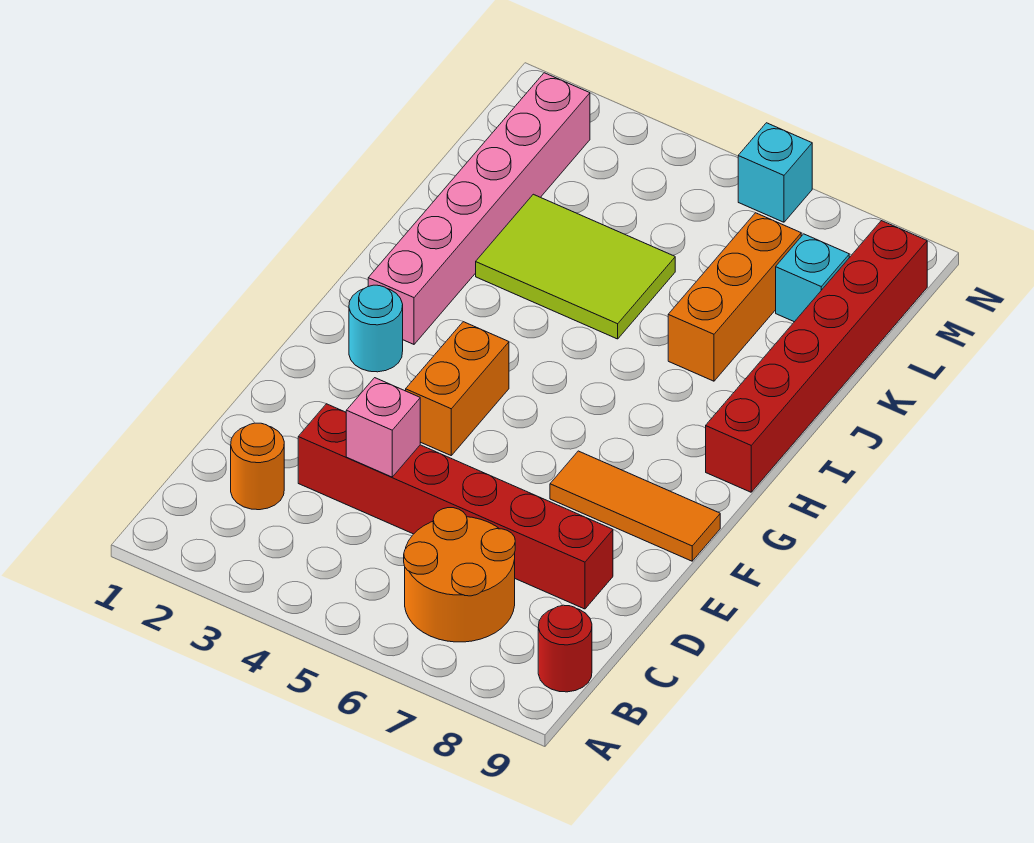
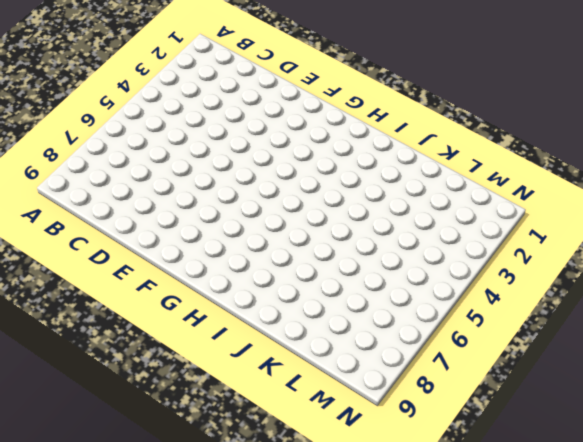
none -> orange round brick B6:C7 level 1
none -> red round brick B9 level 1
none -> orange round brick C2 level 1

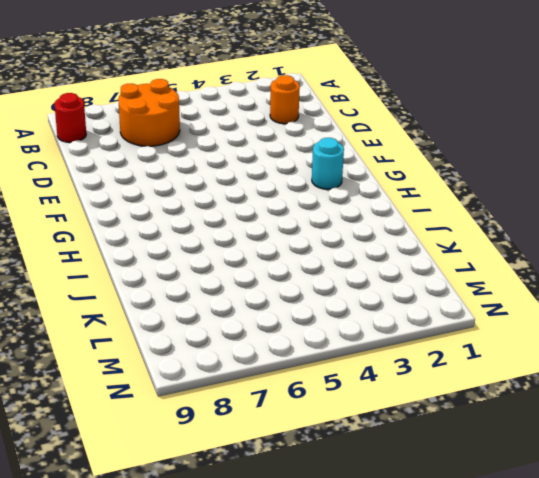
none -> red brick D3:D8 level 1
none -> orange brick F4:G4 level 1
none -> orange tile F7:F9 level 1

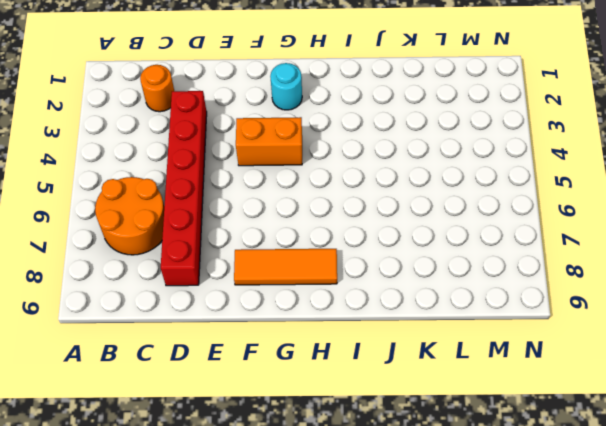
orange tile F8:H8 level 1 -> orange tile F7:F9 level 1
none -> red round brick B9 level 1
none -> pink brick H2:M2 level 1
none -> red brick H9:M9 level 1

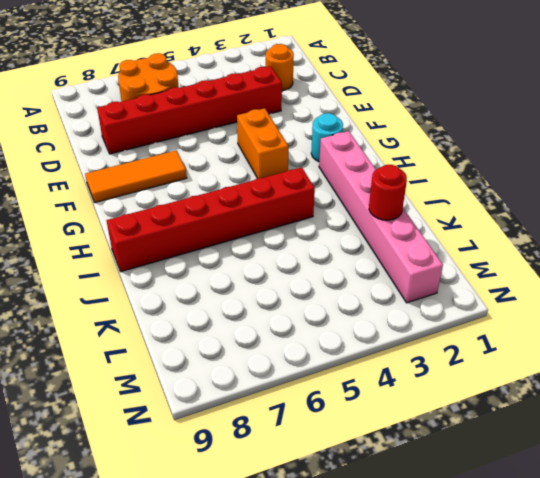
red brick I4:I9 level 1 -> red brick H9:M9 level 1
red round brick K2 level 2 -> red round brick B9 level 1
none -> lime tile J3:K5 level 1
none -> orange brick J7:L7 level 1
none -> cyan brick L8 level 1

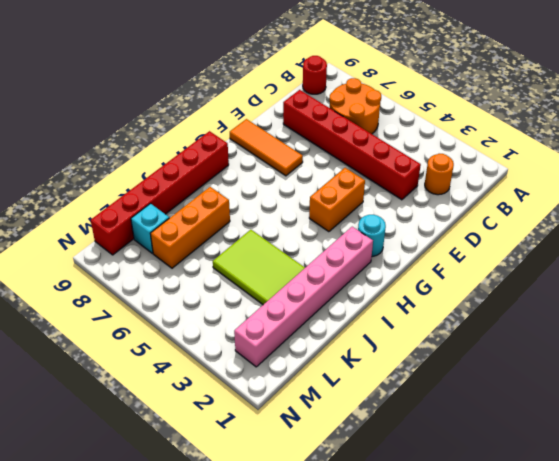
none -> cyan brick N6 level 1
none -> pink brick D4 level 2

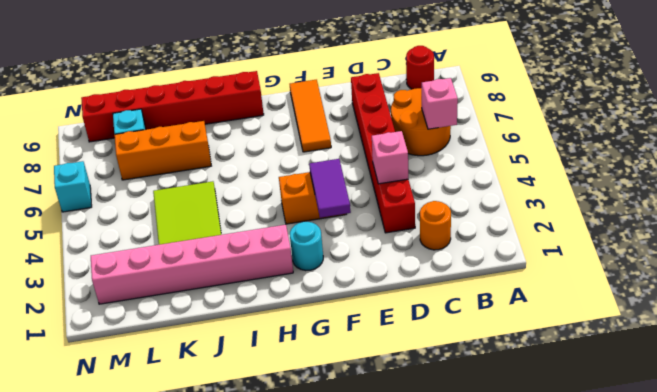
pink brick B6 level 2 -> none
purple tile F3:F4 level 2 -> none

